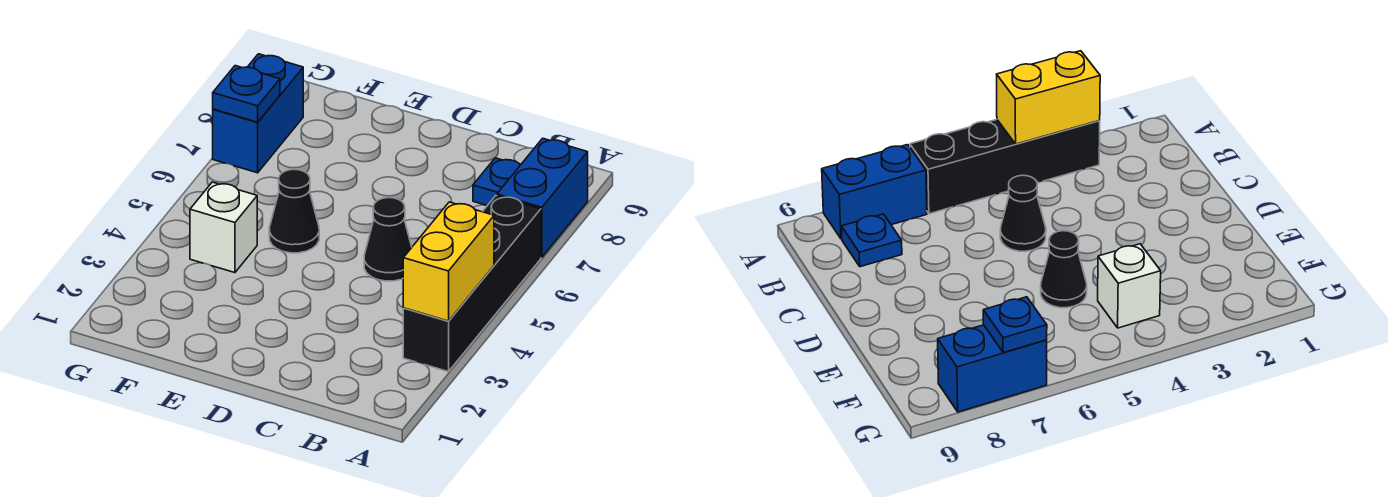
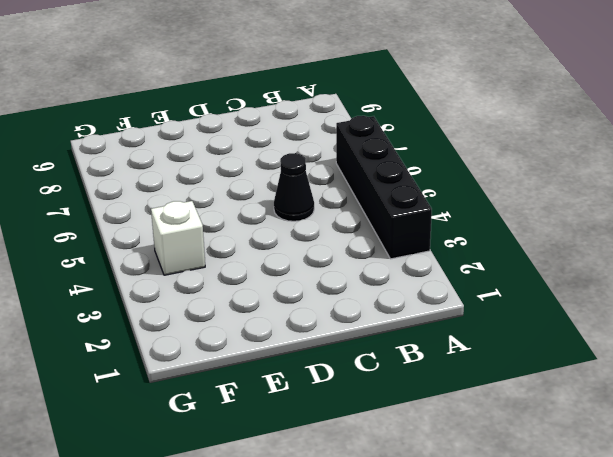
none -> blue brick A7:A8 level 1
none -> blue plate B8 level 1

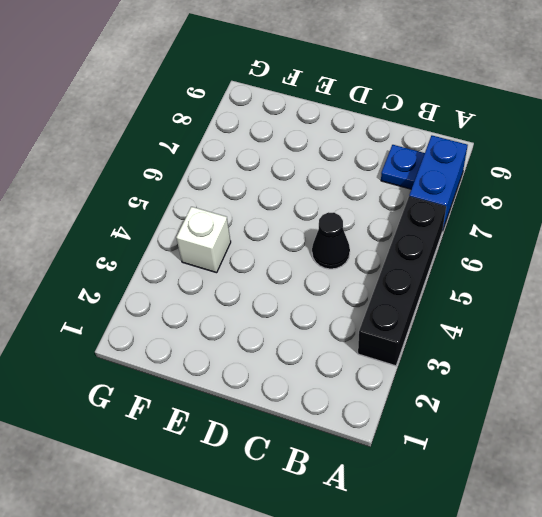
none -> black cone E5 level 1
none -> blue brick G7:G8 level 1

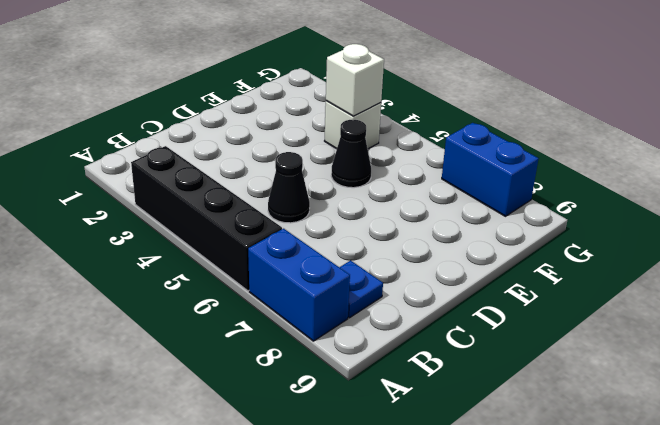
white brick F4 level 2 -> none
none -> yellow brick A3:A4 level 2
none -> blue plate G7 level 2

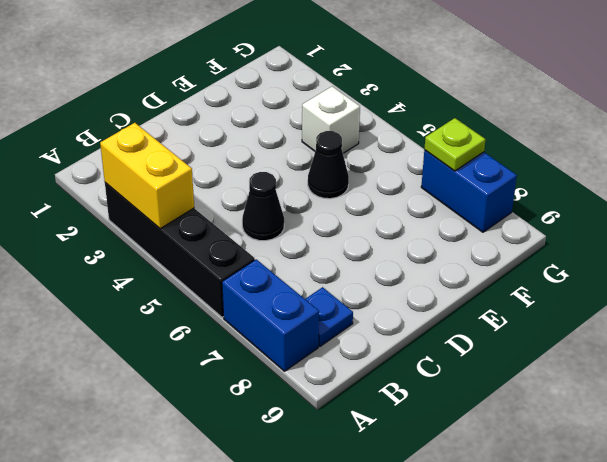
lime plate G7 level 2 -> blue plate G7 level 2

